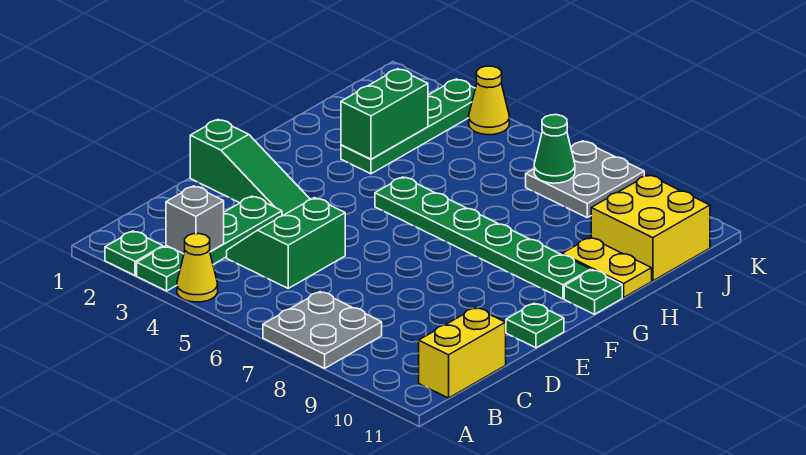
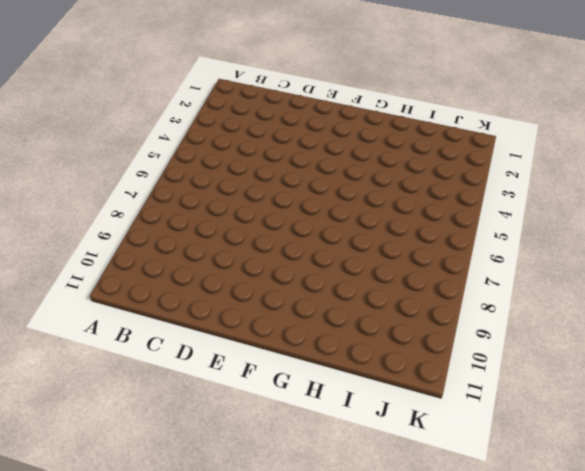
none -> green plate A2 level 1
none -> green plate A3:D3 level 1
none -> yellow cone A4 level 1

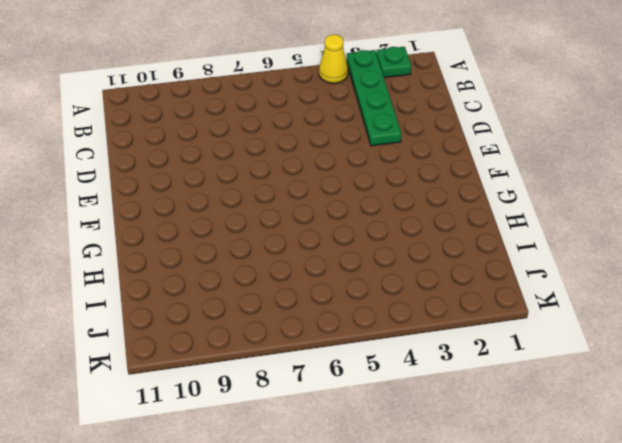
none -> grey plate A7:B8 level 1
none -> yellow brick B11:C11 level 1
none -> green slope C4:D5 level 1 top 5

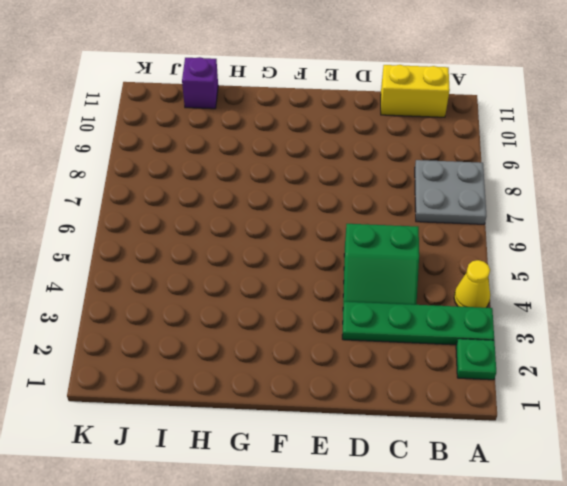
purple brick I11 level 1 -> yellow brick I10:J11 level 1
none -> green slope E1:E3 level 1 top 1
none -> green plate E11 level 1
none -> green plate G5:G10 level 1

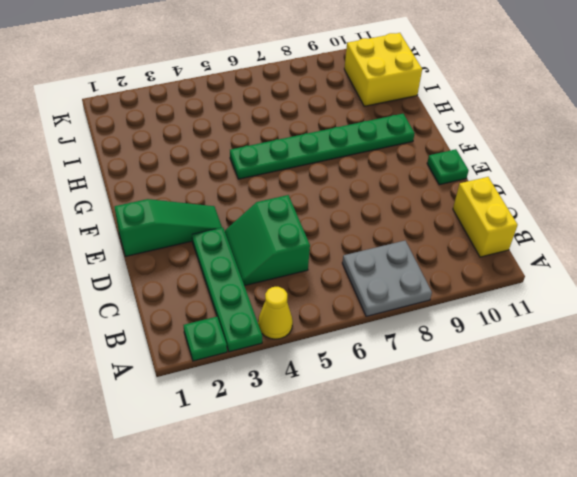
none -> green plate G11 level 1
none -> green plate H3:K3 level 1
none -> yellow plate H10:H11 level 1

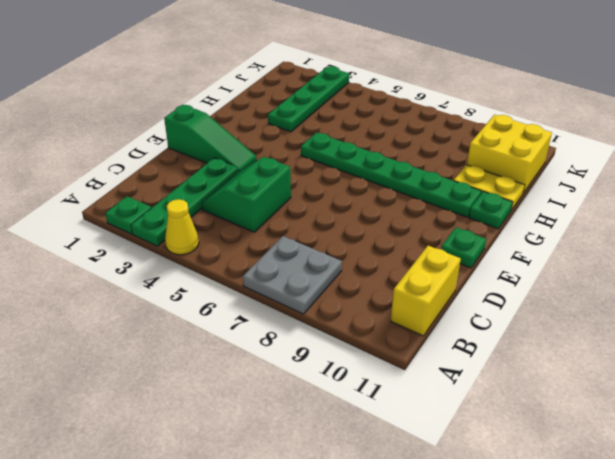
none -> grey plate J7:K8 level 1
none -> yellow cone K4 level 1
none -> grey brick B3 level 2

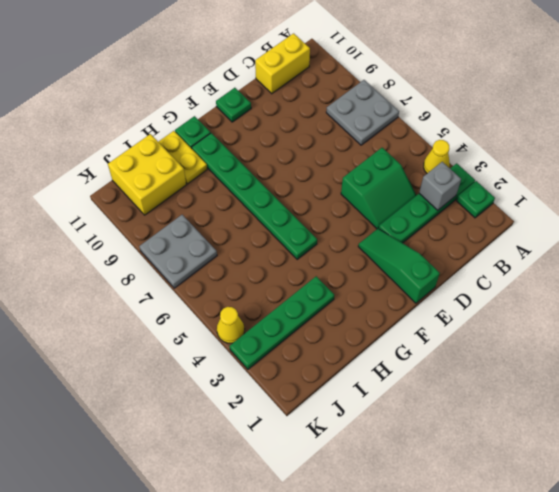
none -> green brick H3:I3 level 2
none -> green cone J7 level 2

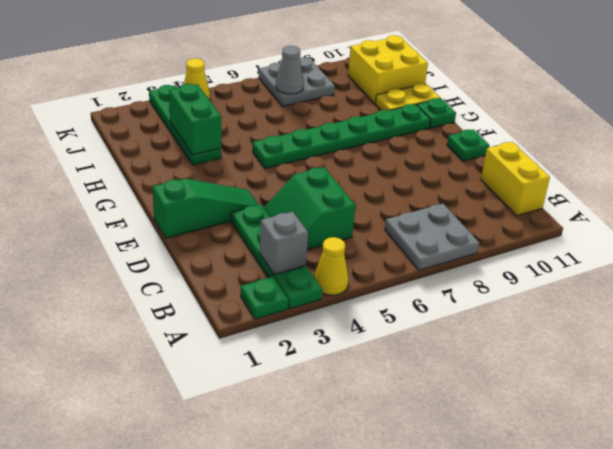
grey cone J7 level 2 -> green cone J7 level 2

